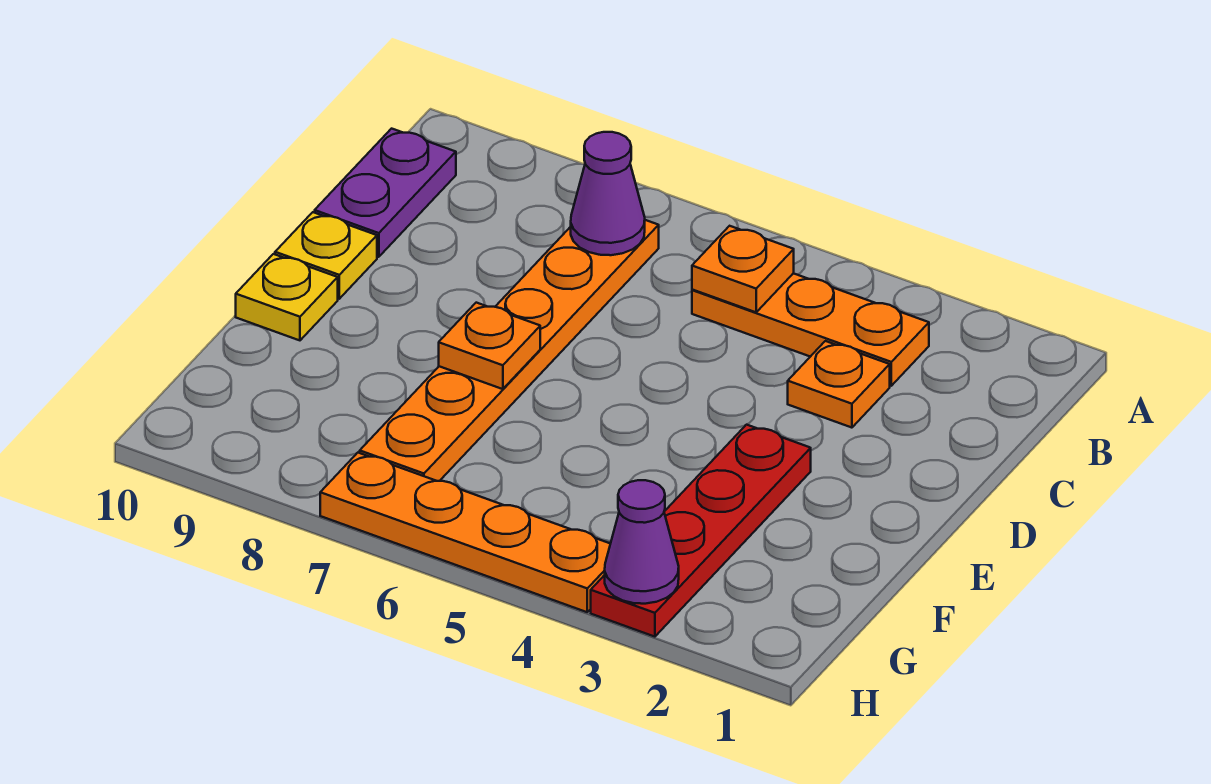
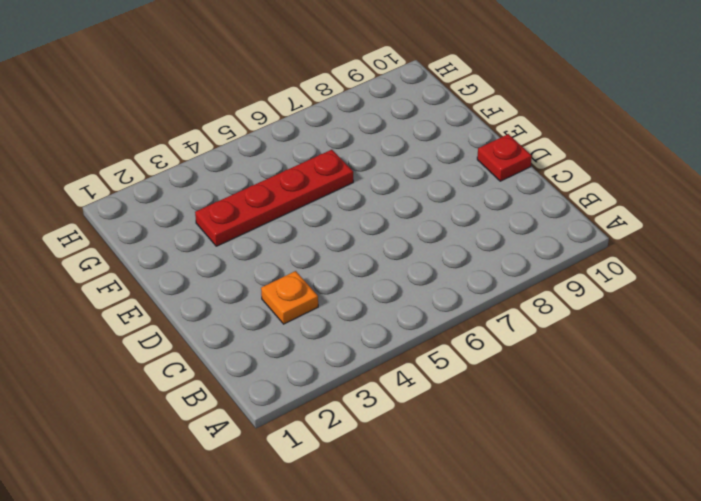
red plate D10 level 1 -> yellow plate D10 level 1
red plate F3:F6 level 1 -> red plate E3:H3 level 1
none -> orange plate B3:B5 level 1
none -> orange plate B7:G7 level 1
none -> purple plate B10:C10 level 1

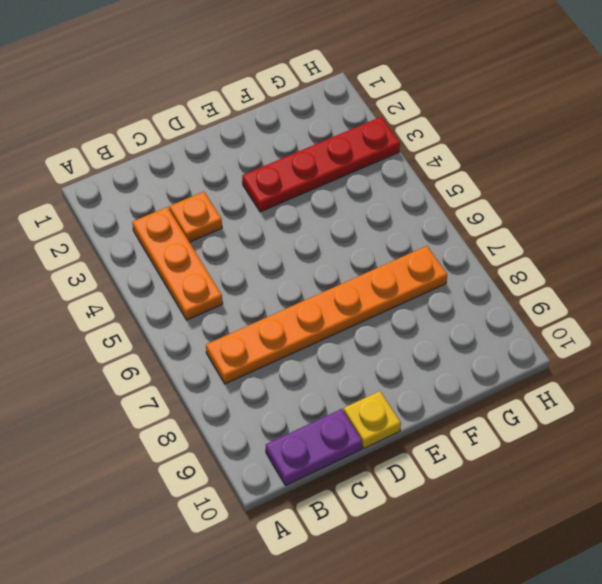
none -> yellow plate E10 level 1
none -> orange plate H4:H7 level 1
none -> orange plate B5 level 2

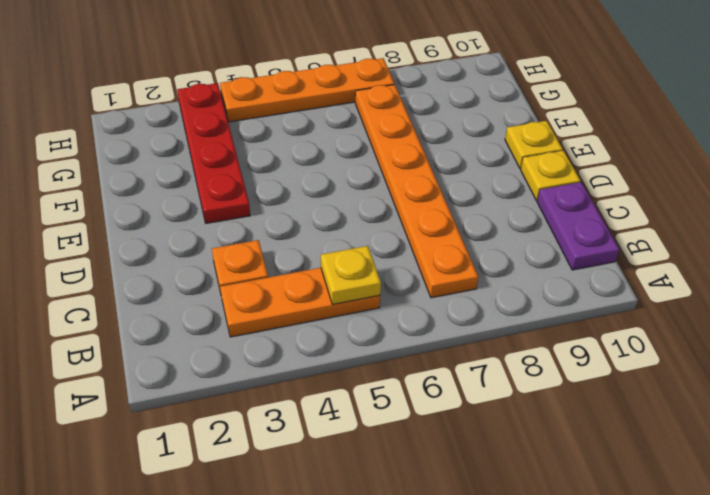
yellow plate B5 level 2 -> orange plate B5 level 2
none -> purple cone B7 level 2
none -> orange plate E7 level 2
none -> purple cone H3 level 2

